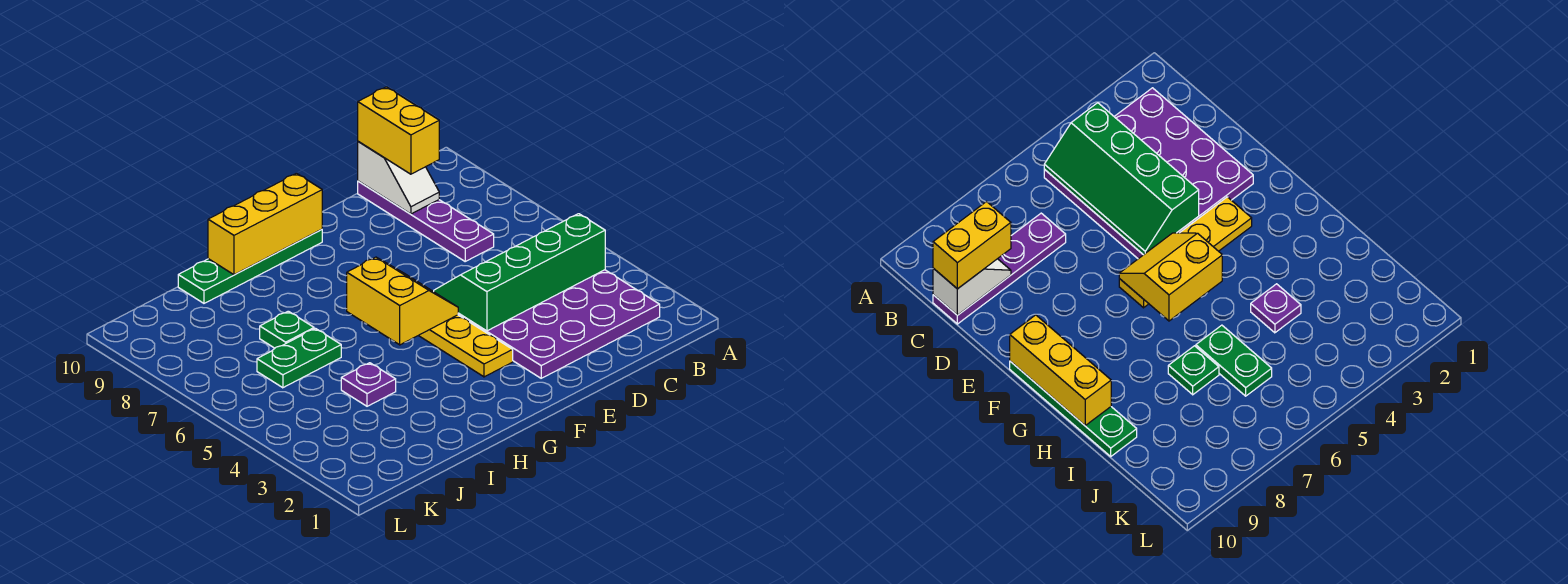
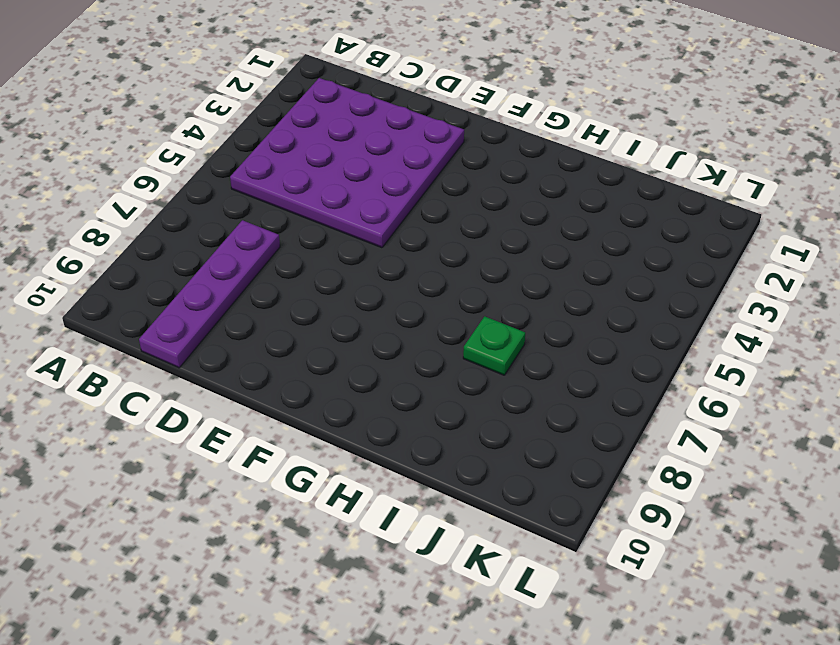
none -> yellow plate F3:F6 level 1
none -> green plate F10:I10 level 1
none -> purple plate I4 level 1

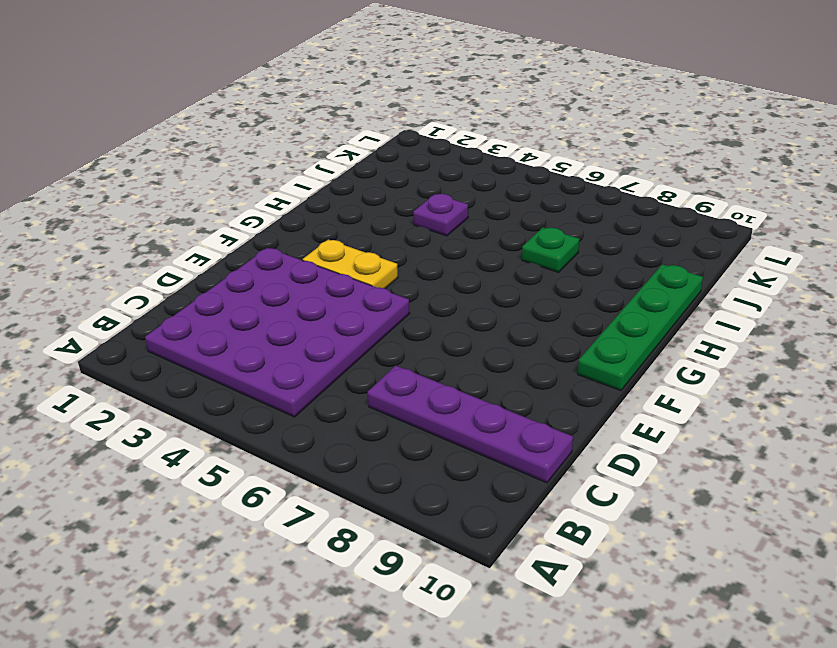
yellow plate F3:F4 level 1 -> yellow plate F3:F6 level 1
none -> green plate I6:J6 level 1
none -> green slope B4:E5 level 2 top 4
none -> white slope C9:C10 level 2 top 10

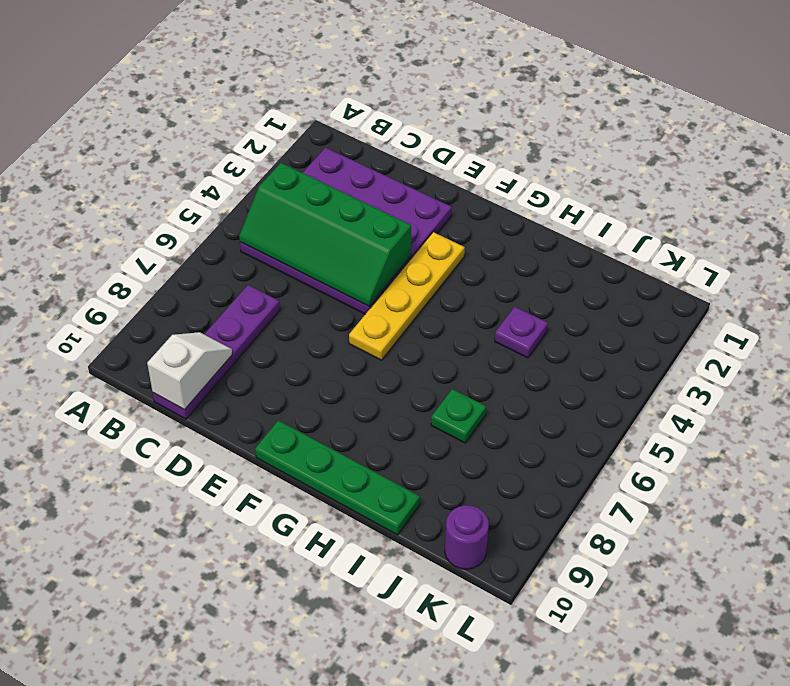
purple round brick K10 level 1 -> none
none -> green plate I6:J6 level 1
none -> yellow slope F5:G6 level 2 top G
none -> yellow brick F10:H10 level 2

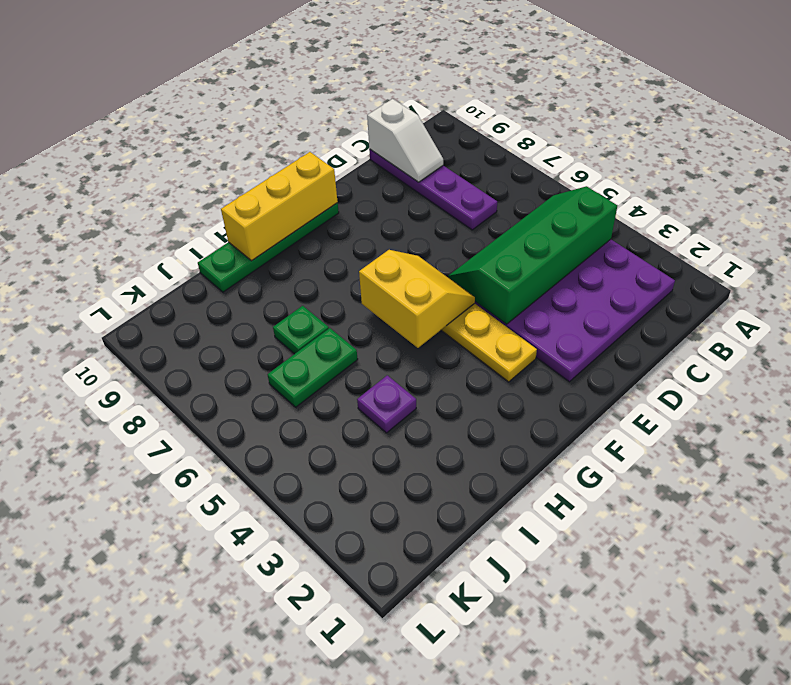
none -> yellow brick C9:C10 level 3

